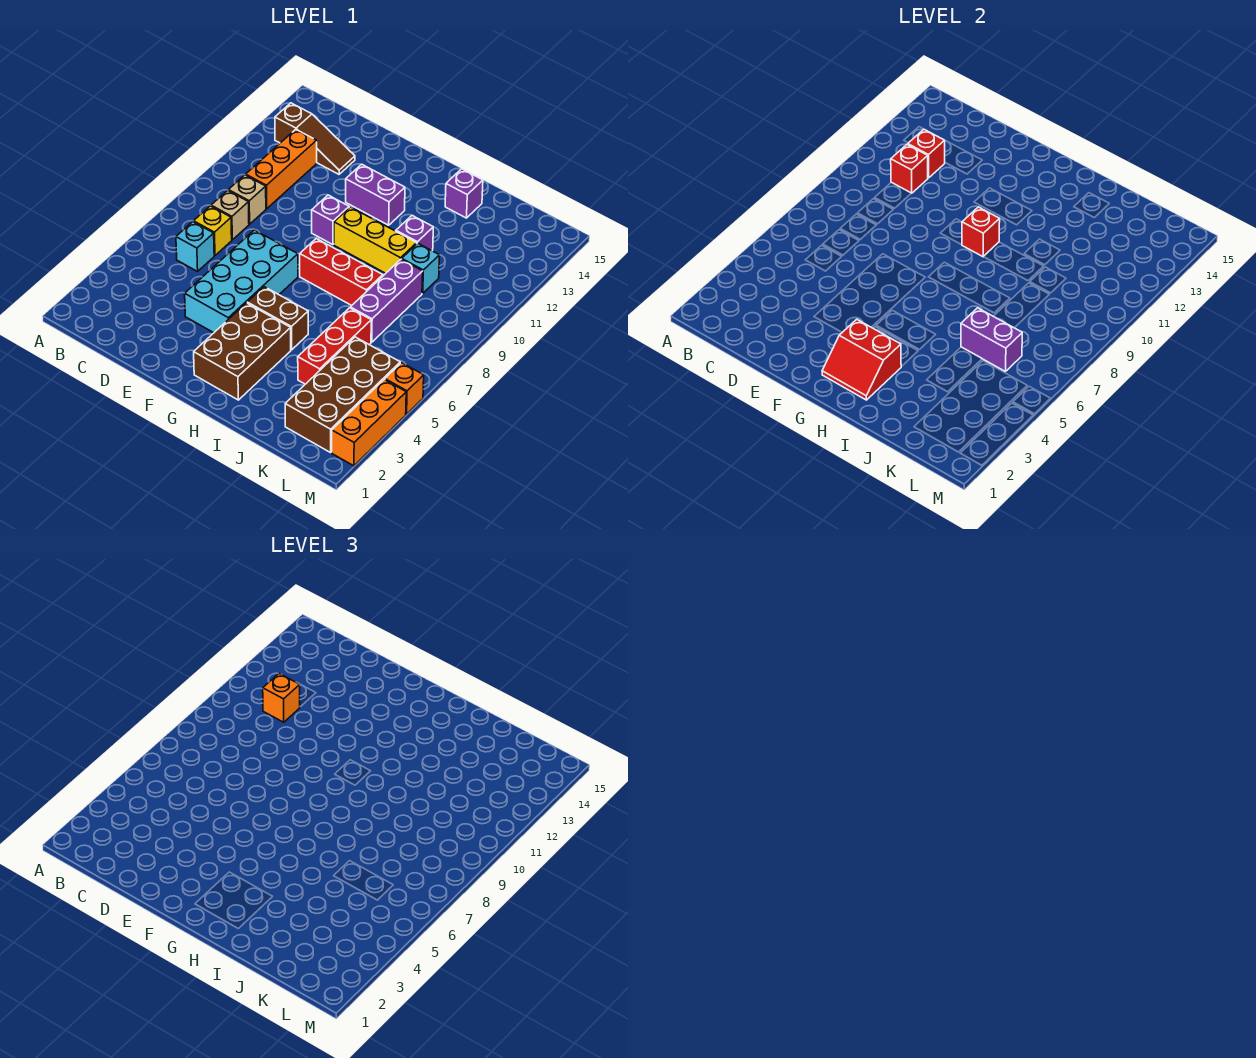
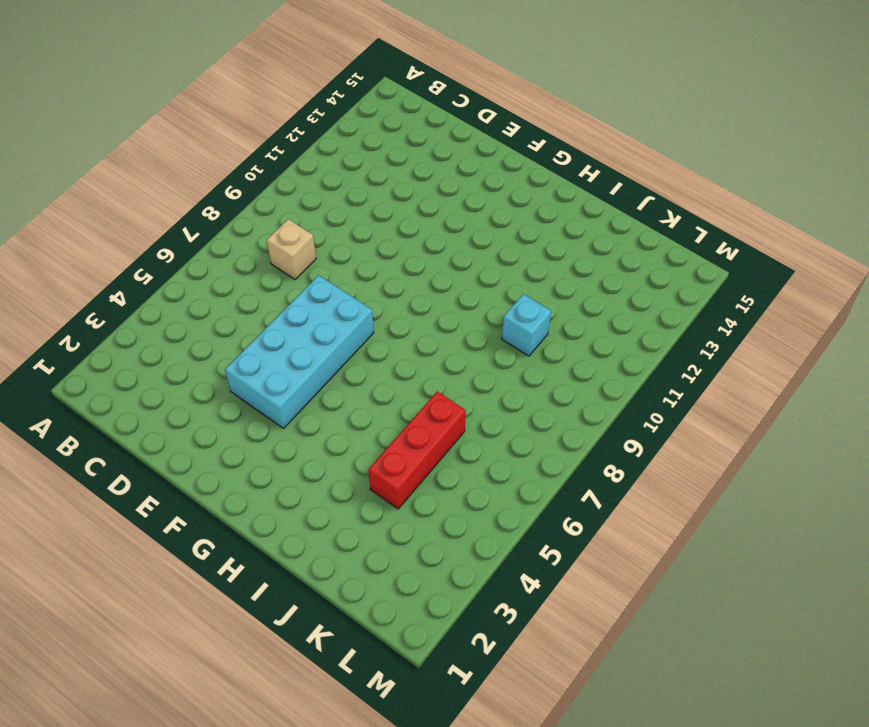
none -> brown slope B13:D13 level 1 top B
none -> cyan brick C6 level 1
none -> yellow brick C7 level 1

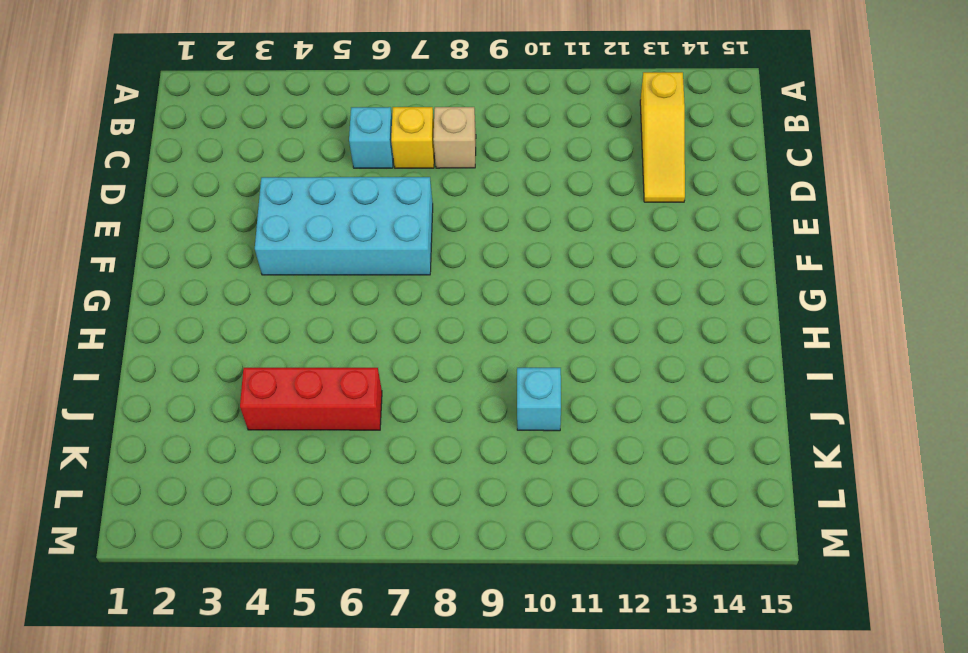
yellow slope B13:D13 level 1 top B -> brown slope B13:D13 level 1 top B
none -> tan brick C9 level 1
none -> orange brick C10:C12 level 1
none -> purple brick F10 level 1

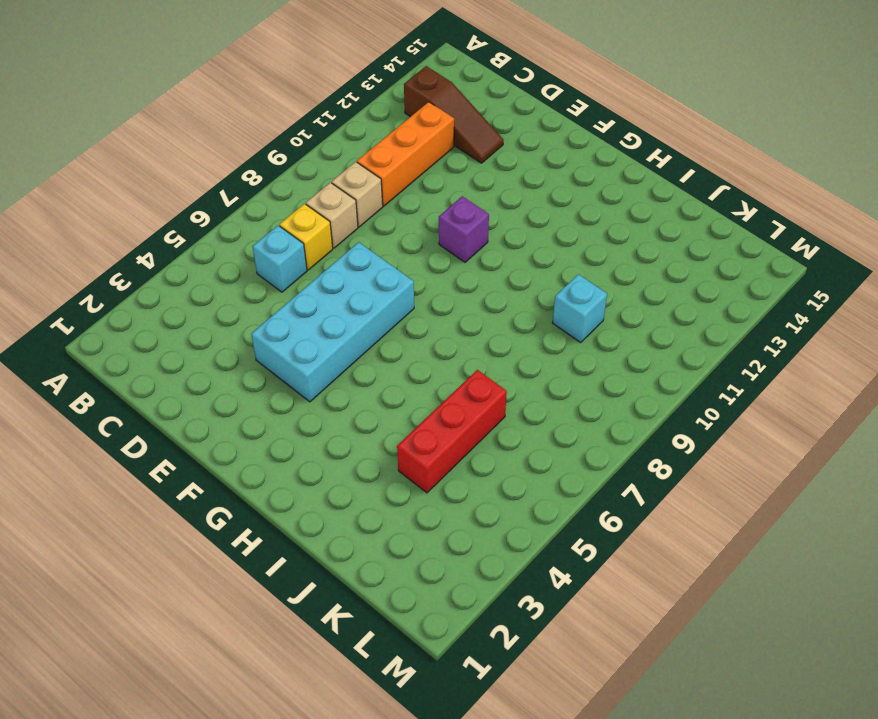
none -> purple brick F12:G12 level 1
none -> brown brick G2:H4 level 1
none -> brown brick G5:H5 level 1

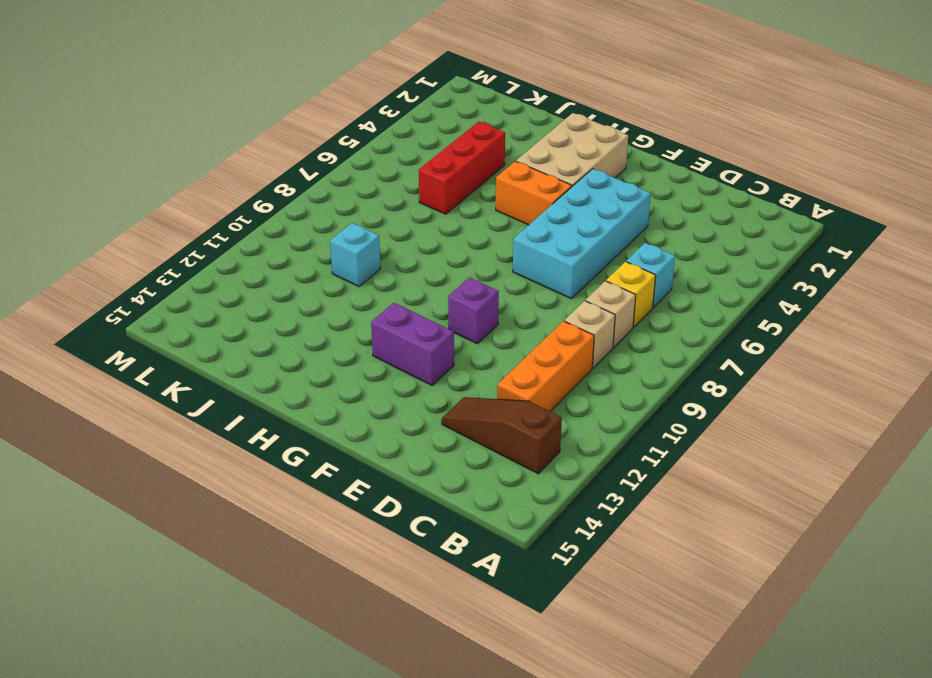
tan brick G2:H4 level 1 -> brown brick G2:H4 level 1
orange brick G5:H5 level 1 -> brown brick G5:H5 level 1
none -> red brick G8:I8 level 1
none -> yellow brick G10:I10 level 1
none -> purple brick I11 level 1

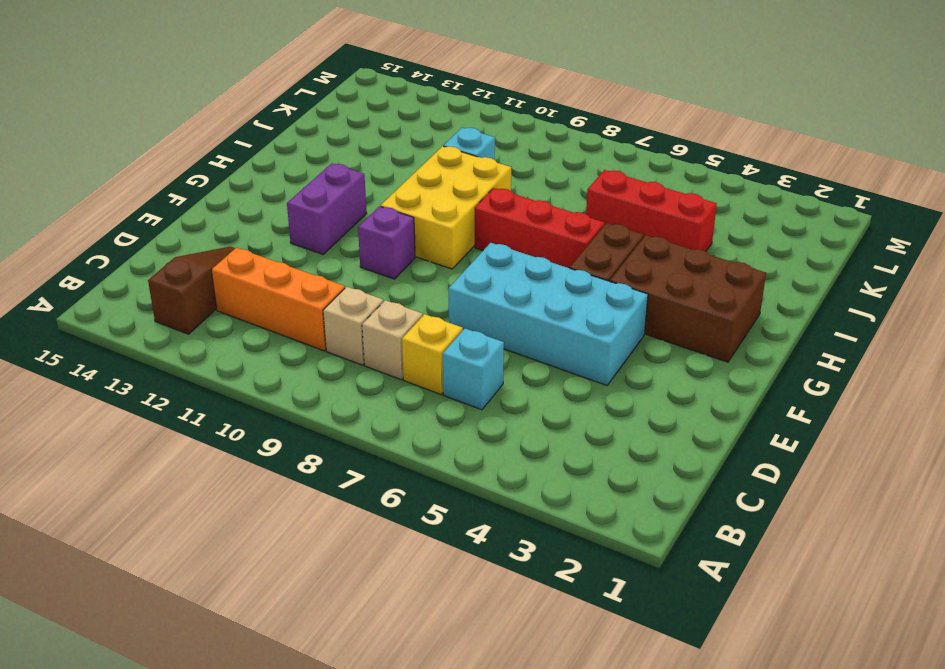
yellow brick G9:I10 level 1 -> yellow brick G10:I10 level 1
red brick H6:H8 level 1 -> red brick G8:I8 level 1
none -> purple brick I11 level 1
none -> purple brick I14 level 1
none -> purple brick J7:J9 level 1

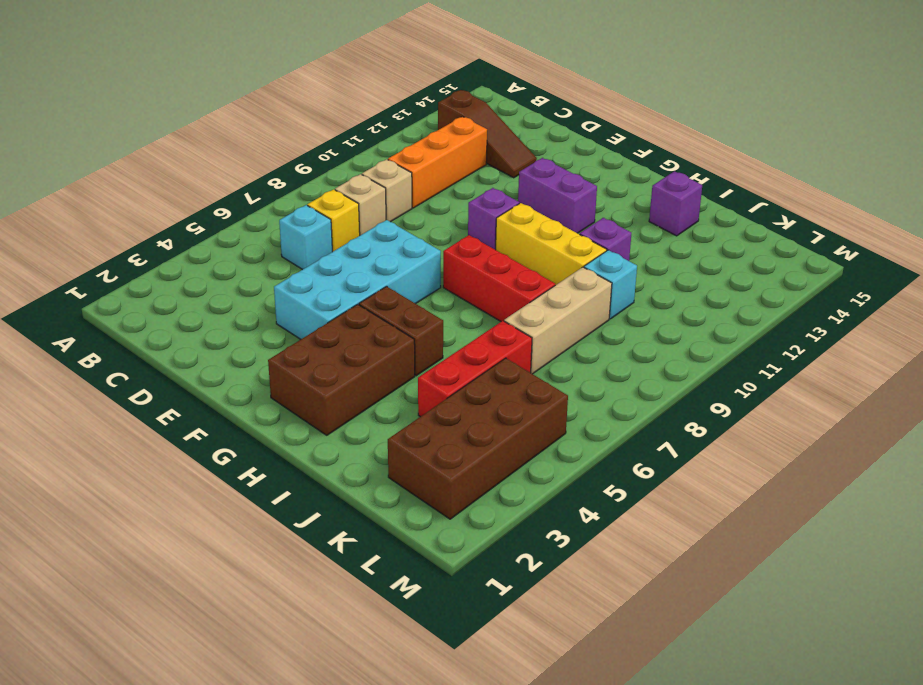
tan brick J7:J9 level 1 -> purple brick J7:J9 level 1
none -> orange brick M2:M4 level 1
none -> orange brick M5 level 1
none -> red brick C11 level 2

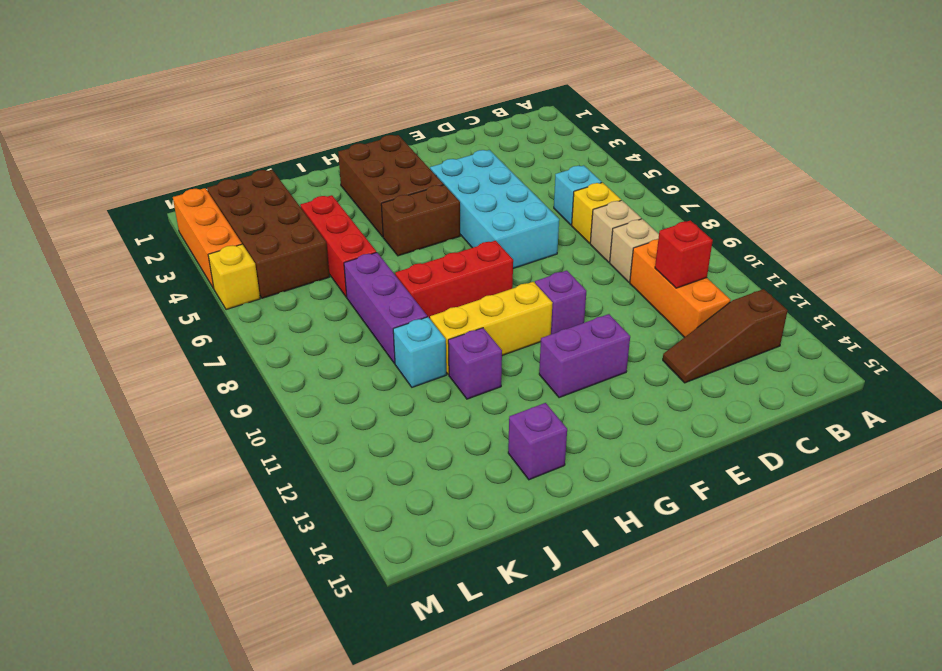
yellow brick M5 level 1 -> orange brick M5 level 1
none -> red brick C12 level 2
none -> red slope G2:H3 level 2 top 3
none -> red brick G10 level 2

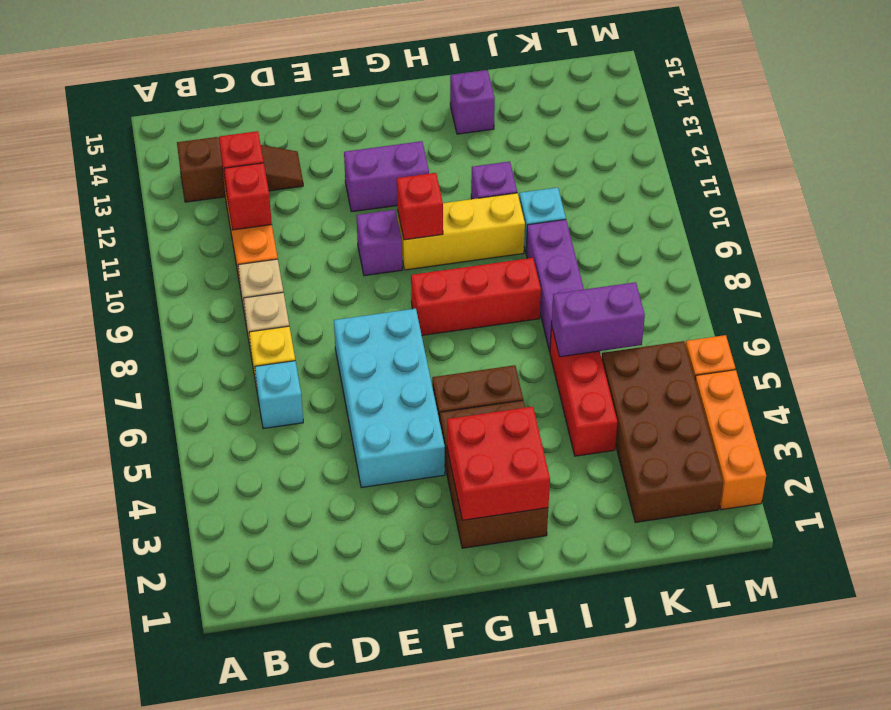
red brick G2:H3 level 2 -> red slope G2:H3 level 2 top 3
none -> orange brick C11 level 3

